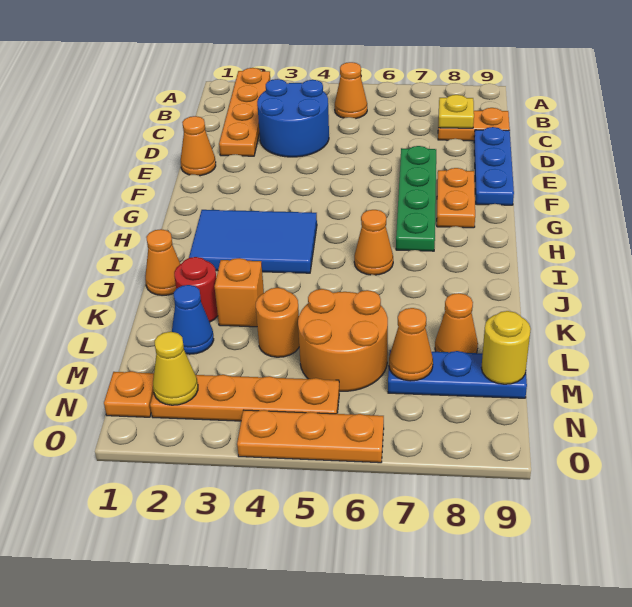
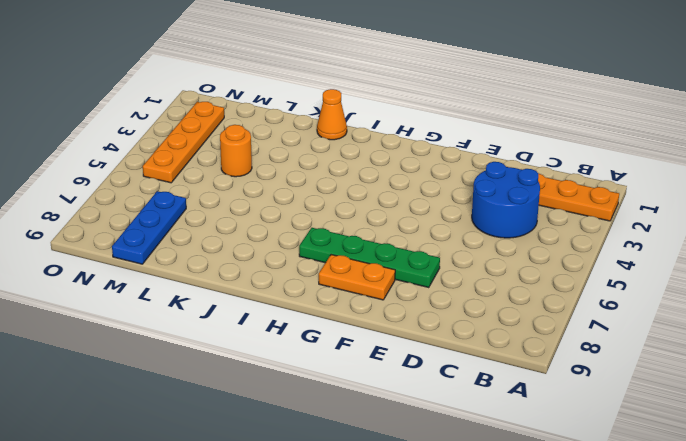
none -> orange cone B5 level 1
none -> orange plate C8:C9 level 1
none -> blue plate D9:F9 level 1

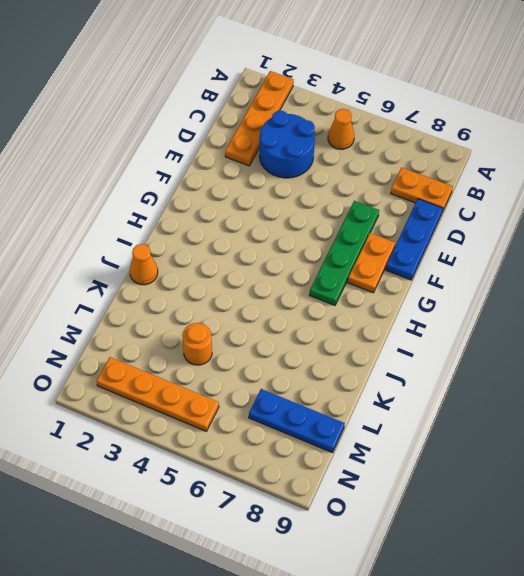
none -> orange cone E1 level 1
none -> blue tile H2:I4 level 1
none -> orange cone I6 level 1

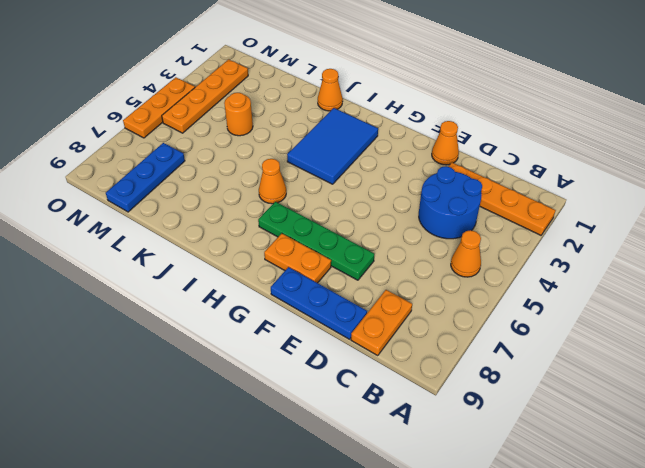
none -> red round brick K2 level 1
none -> orange brick K3 level 1
none -> blue cone L2 level 1

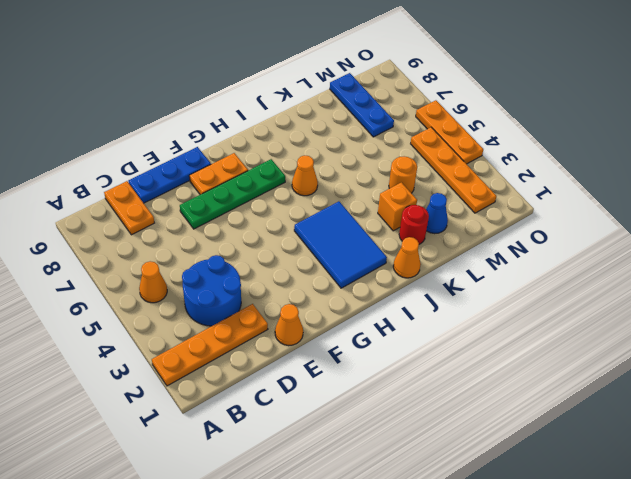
none -> orange round brick L5:M6 level 1
none -> orange cone L8 level 1
none -> orange plate N1 level 1

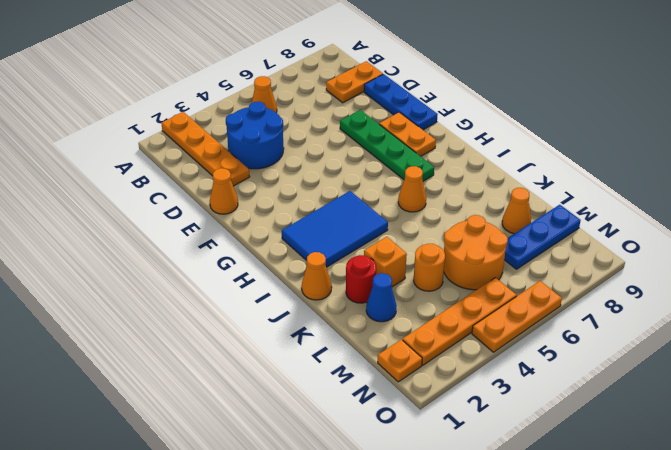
none -> yellow plate C8 level 2
none -> orange cone M7 level 2
none -> yellow round brick M9 level 2

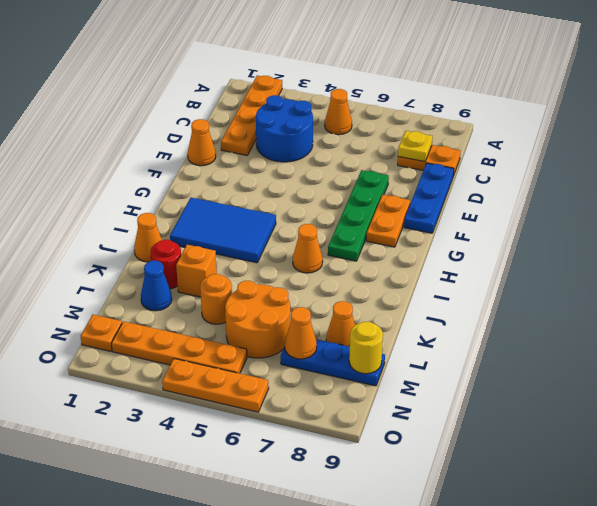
none -> yellow cone N2 level 2

